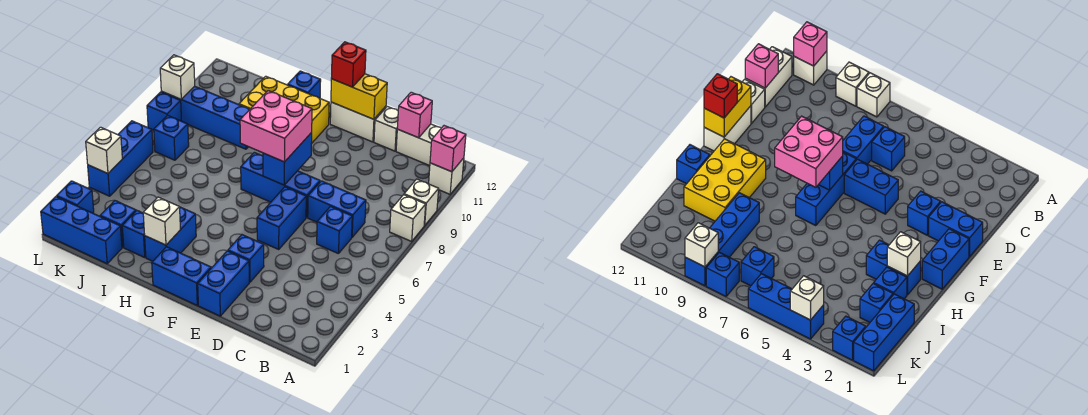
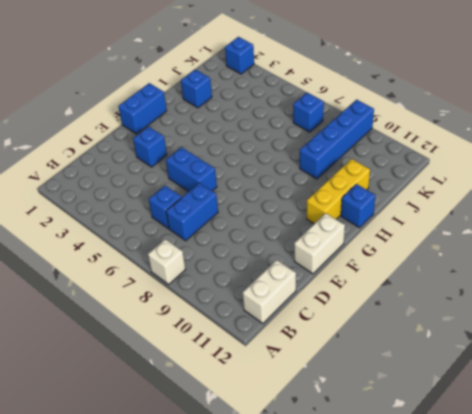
yellow brick G11:I11 level 1 -> yellow brick G10:I11 level 1
none -> white brick A9 level 1
none -> white brick A11 level 1
none -> white brick D12 level 1
none -> blue brick E1:E2 level 1

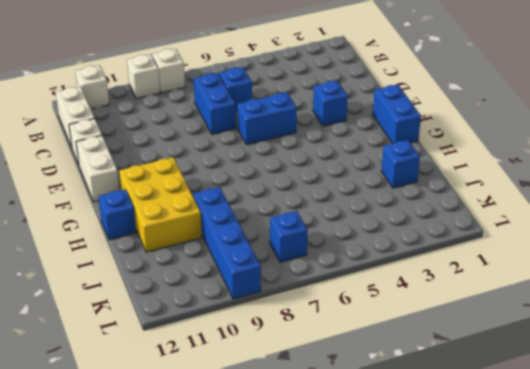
none -> blue brick E1:E2 level 1
none -> blue brick E7:G7 level 1
none -> blue brick H2:H3 level 1
none -> blue brick J1:L1 level 1

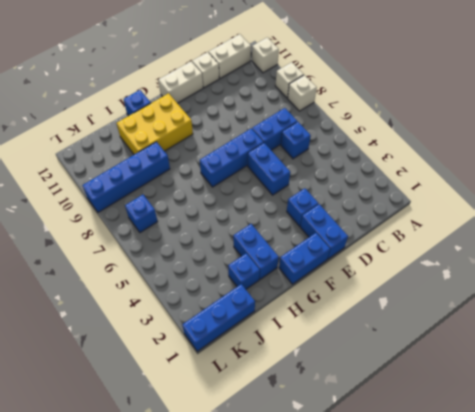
none -> blue brick J2 level 1
none -> blue brick L2 level 1
none -> blue brick L4:L6 level 1
none -> blue brick L8 level 1

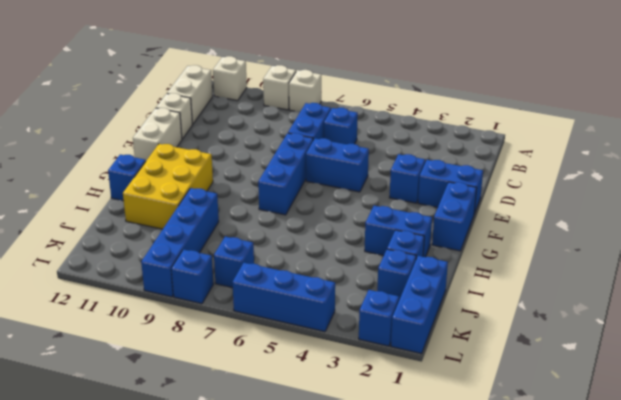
none -> pink brick A11 level 2
none -> pink brick C12 level 2
none -> yellow brick E12:F12 level 2
none -> blue brick F7:F8 level 2

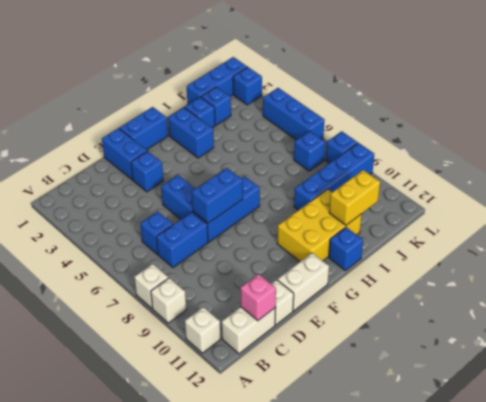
blue brick E7:F7 level 2 -> blue brick F7:F8 level 2
yellow brick I11:J11 level 2 -> yellow brick E12:F12 level 2
none -> pink brick A11 level 2
none -> white brick H2 level 2
none -> white brick L4 level 2
none -> white brick L9 level 2

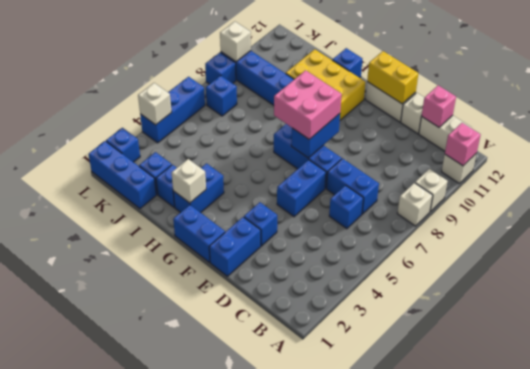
none -> red brick F12 level 3

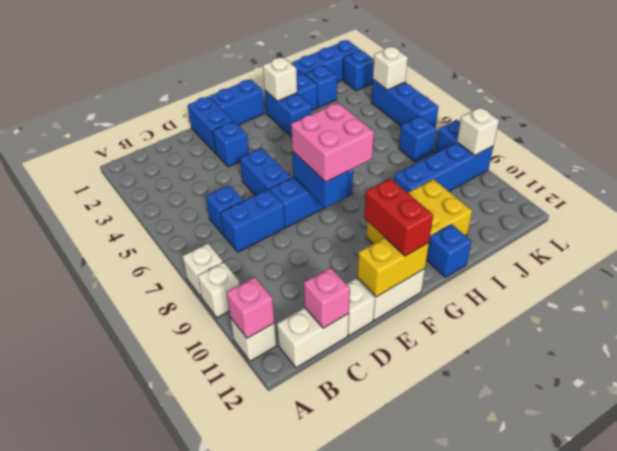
red brick F11:F12 level 3 -> red brick F12 level 3

